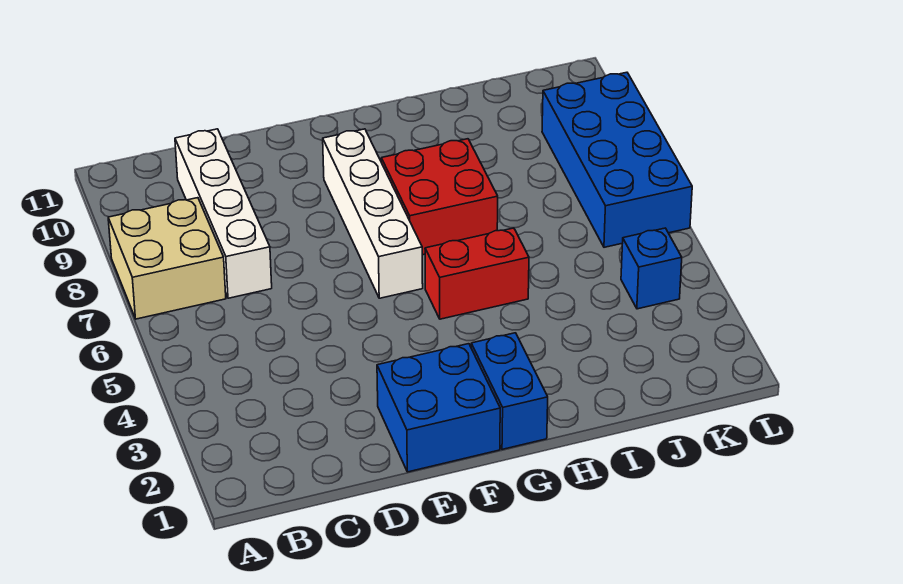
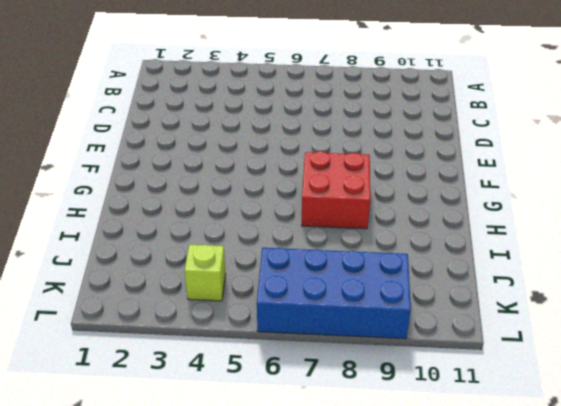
lime brick K4 level 1 -> blue brick K4 level 1
none -> tan brick A7:B8 level 1
none -> white brick C7:C10 level 1

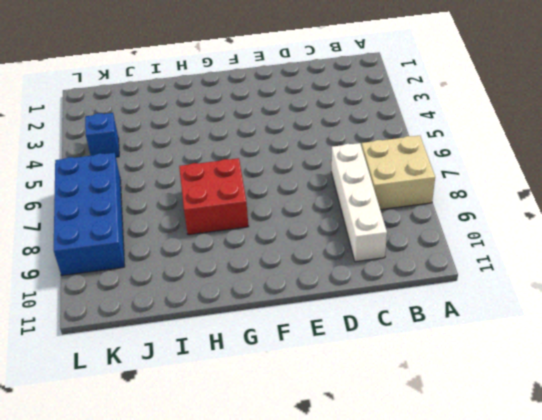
none -> blue brick E1:F2 level 1
none -> white brick F6:F9 level 1

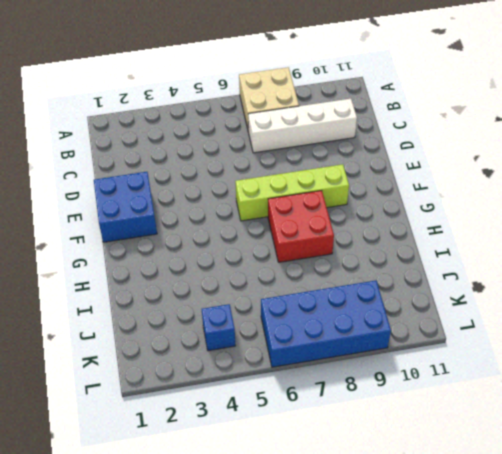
lime brick F6:F9 level 1 -> white brick F6:F9 level 1
none -> blue brick G1:G2 level 1
none -> red brick G5:H5 level 1

